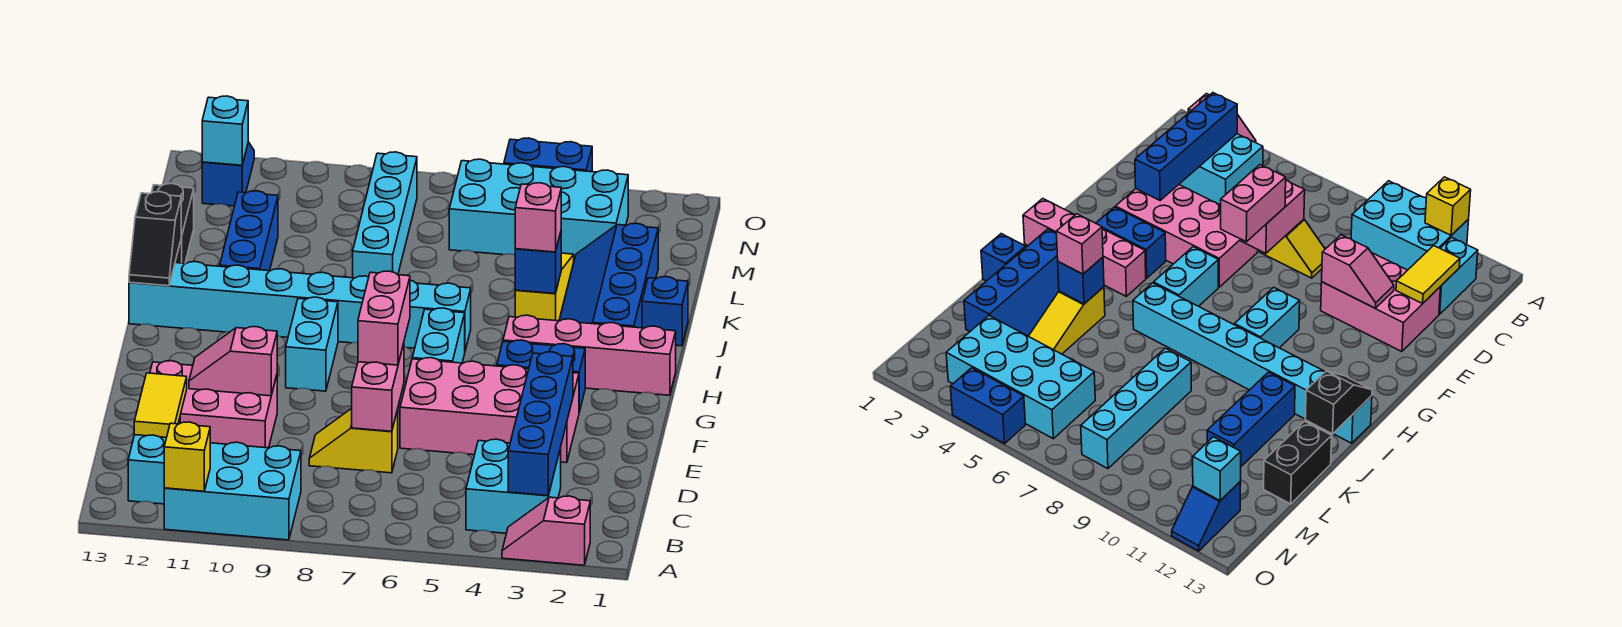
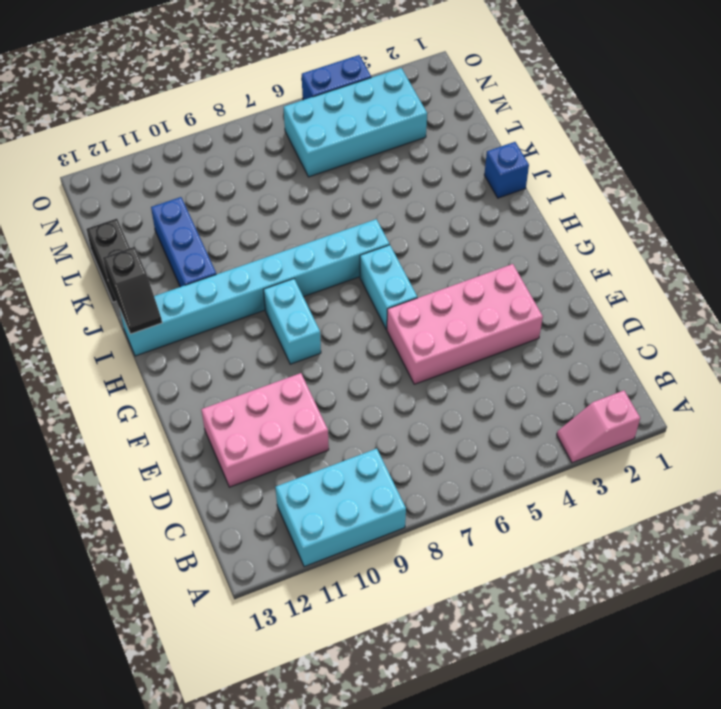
none -> cyan brick B3:C4 level 1
none -> cyan brick B12:C12 level 1
none -> yellow slope D7:D8 level 1 top 7
none -> blue brick G3:G4 level 1

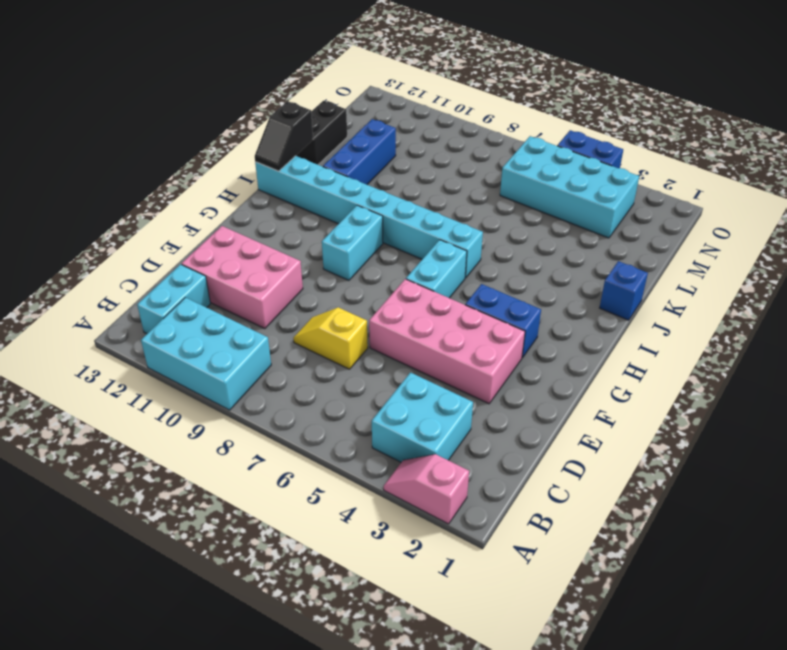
none -> pink brick H1:H4 level 1
none -> blue slope I2:L3 level 1 top 2
none -> yellow slope J4:L4 level 1 top J
none -> cyan brick K8:N8 level 1

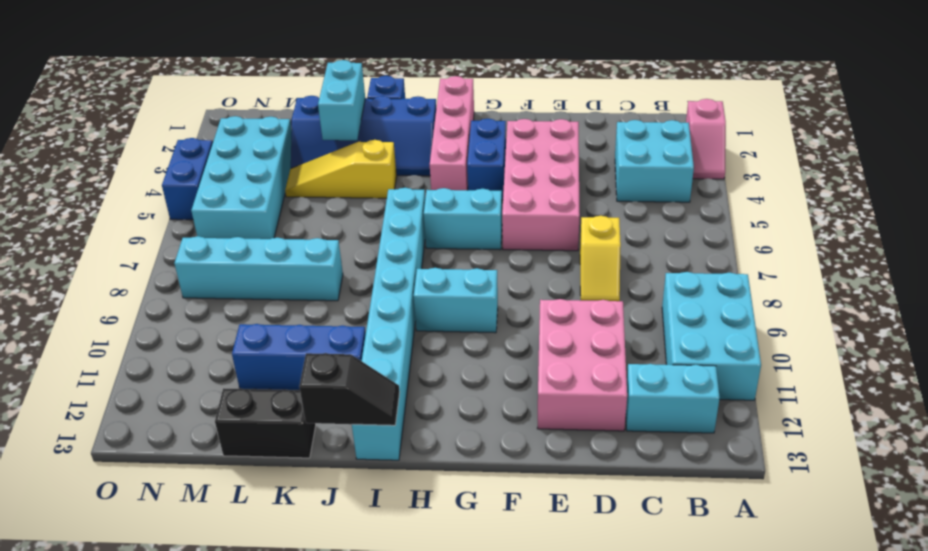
cyan brick K2:K3 level 2 -> none
none -> blue slope N12:O12 level 1 top N
none -> yellow brick A11 level 2
none -> blue brick B3:E3 level 2
none -> yellow tile C12:D12 level 2

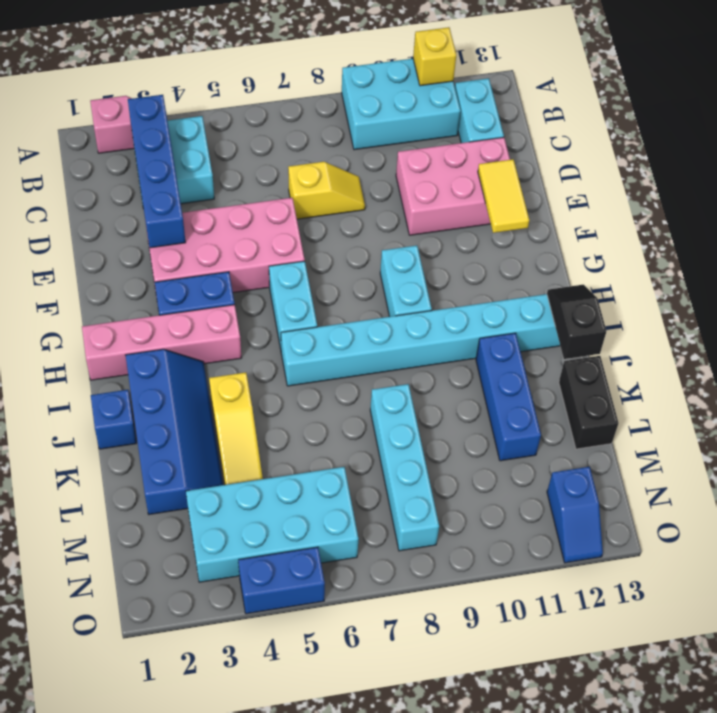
yellow tile E12:F12 level 2 -> yellow tile C12:D12 level 2
none -> pink brick D7:E7 level 2
none -> pink slope E10:E11 level 2 top 10
none -> blue brick J4 level 2
none -> cyan brick N12 level 2

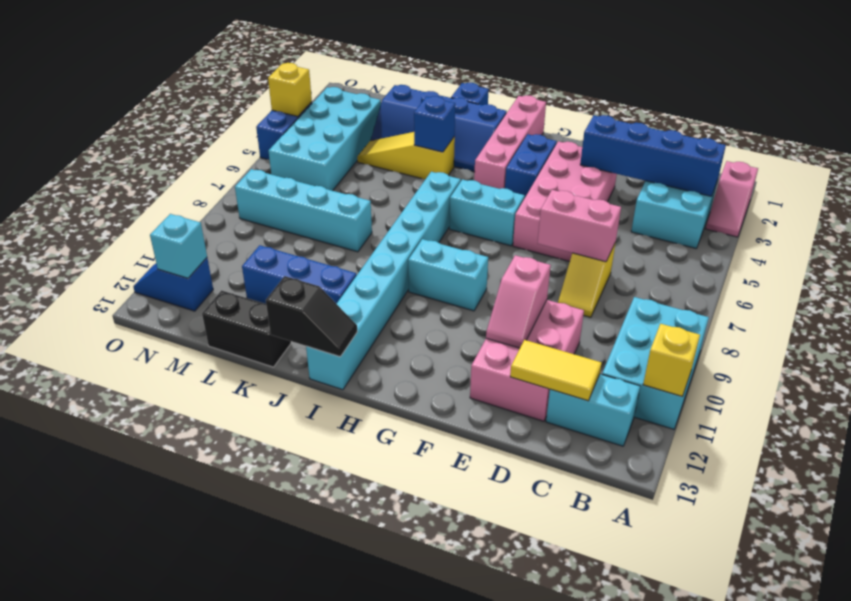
yellow brick O4 level 2 -> none
none -> pink brick E7:F7 level 3
none -> pink brick J4 level 3

